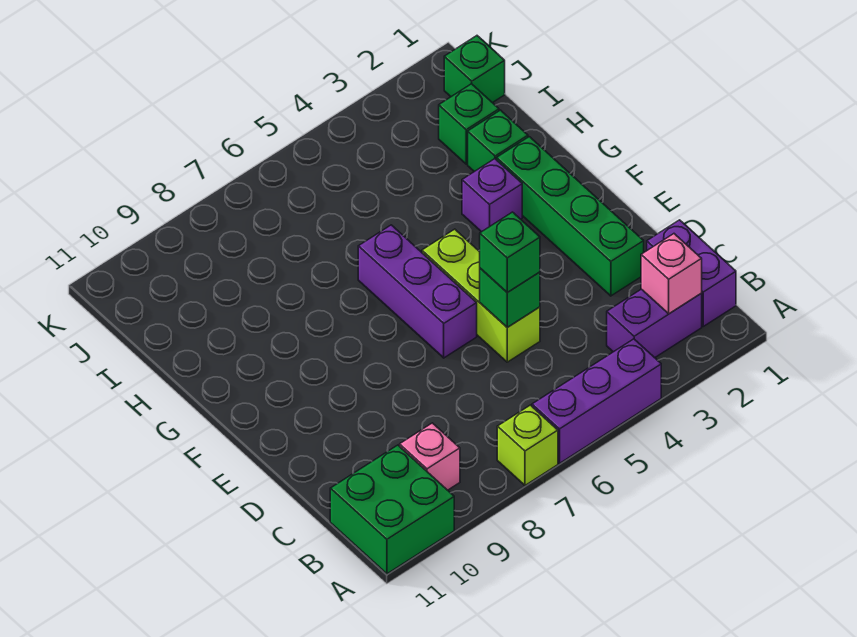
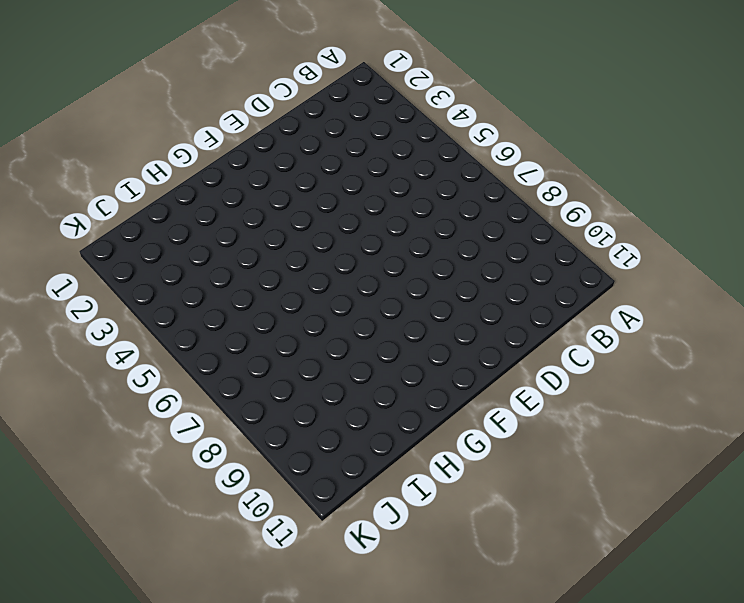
none -> purple brick A4:A6 level 1
none -> lime brick A7 level 1
none -> green brick A10:B11 level 1

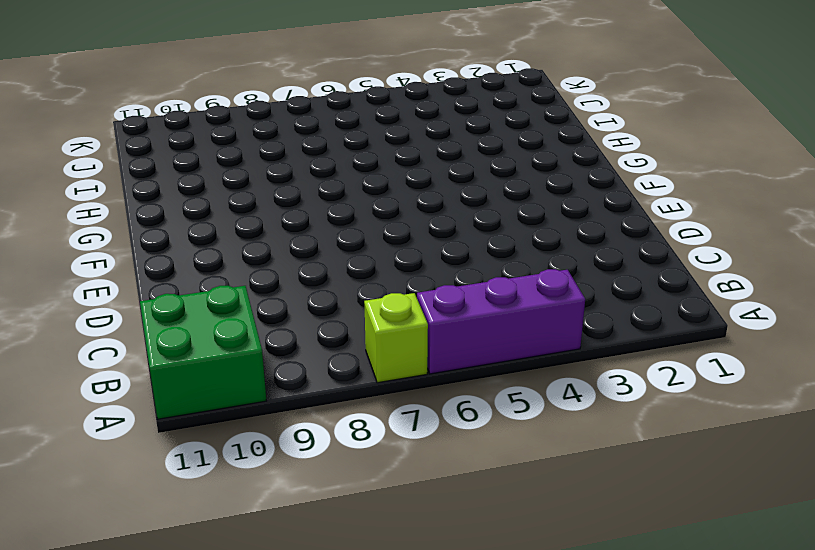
none -> purple brick B1:C1 level 1
none -> purple brick B2:B3 level 1
none -> pink brick B9 level 1

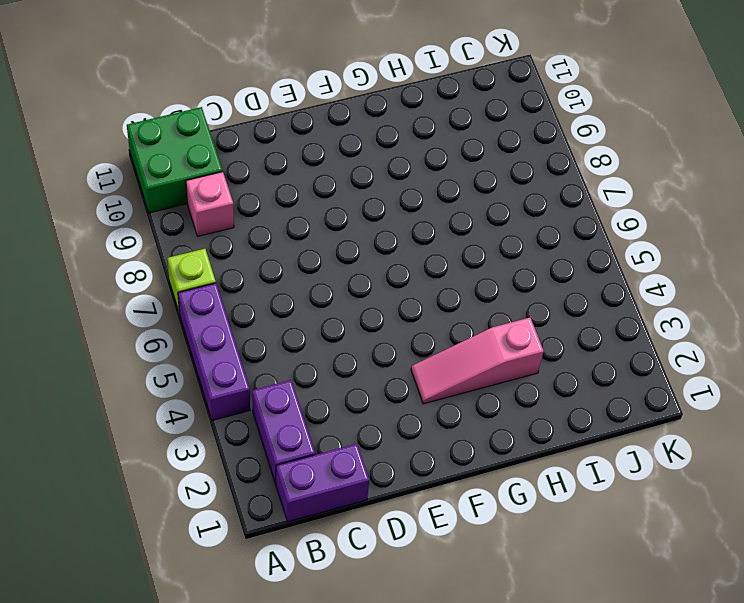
pink slope F3:H3 level 1 top H -> purple brick G3 level 1
none -> green brick D2:G2 level 1
none -> lime brick D5:F5 level 1
none -> purple brick E6:G6 level 1

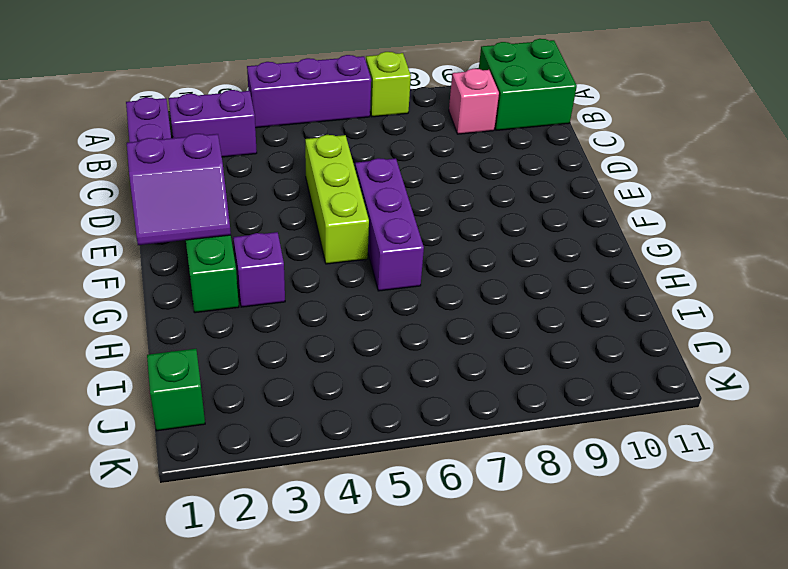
purple slope E1:F2 level 2 top E -> none
none -> green brick H2 level 1
none -> green brick I2 level 1
none -> pink brick B2 level 2

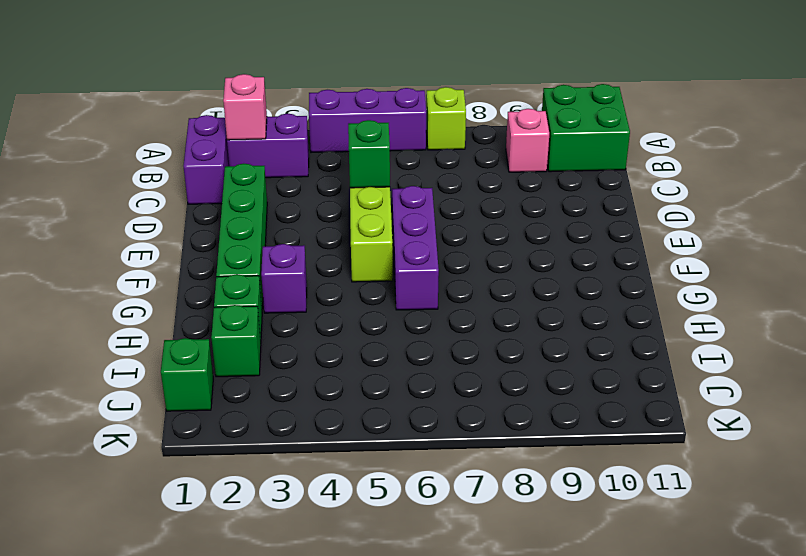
none -> green brick D5 level 3

